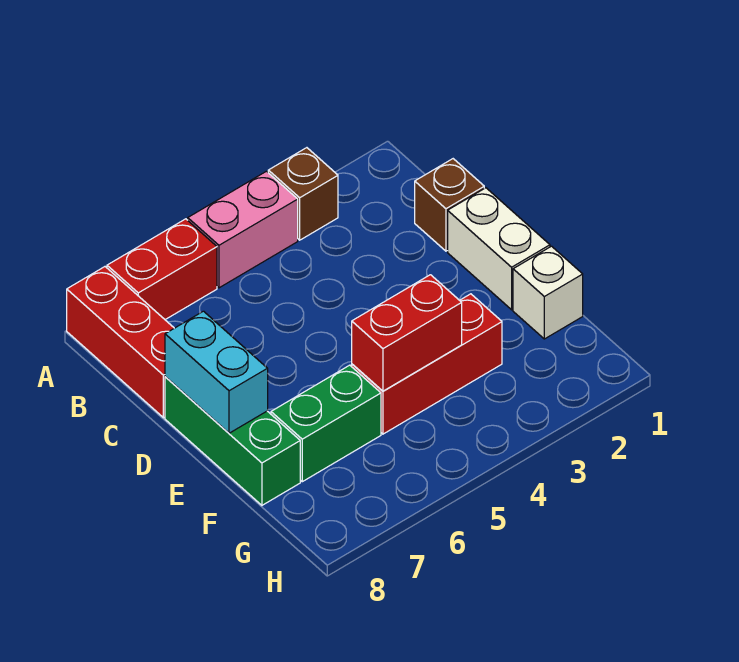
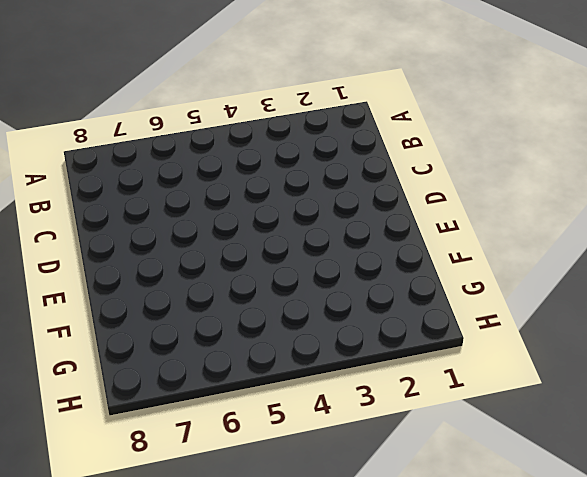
none -> brown brick A3 level 1
none -> pink brick A4:A5 level 1
none -> red brick A6:A7 level 1

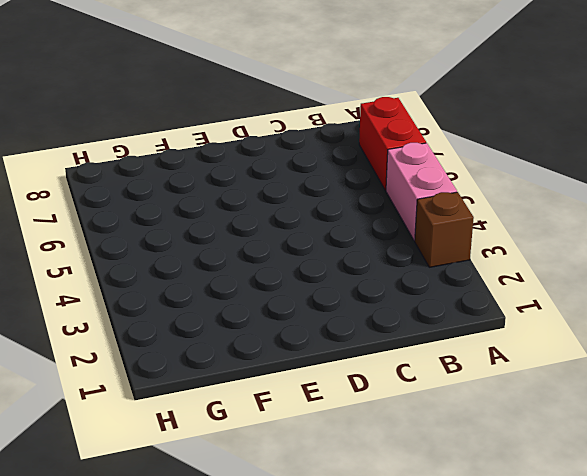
none -> red brick A8:C8 level 1
none -> brown brick C1 level 1
none -> white brick D1:E1 level 1

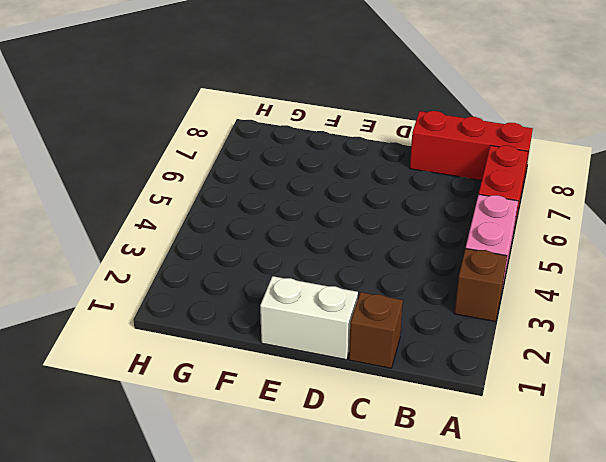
none -> green brick D8:F8 level 1
none -> white brick F1 level 1
none -> red brick F3:F5 level 1

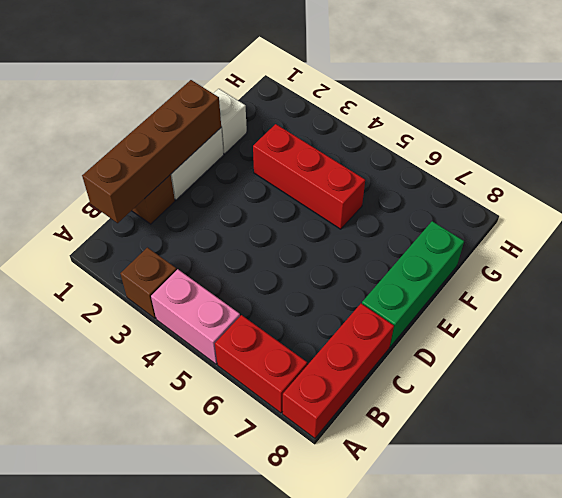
brown brick B1:E1 level 2 -> none
none -> green brick F6:F7 level 1
none -> cyan brick D8:E8 level 2
none -> red brick F4:F5 level 2

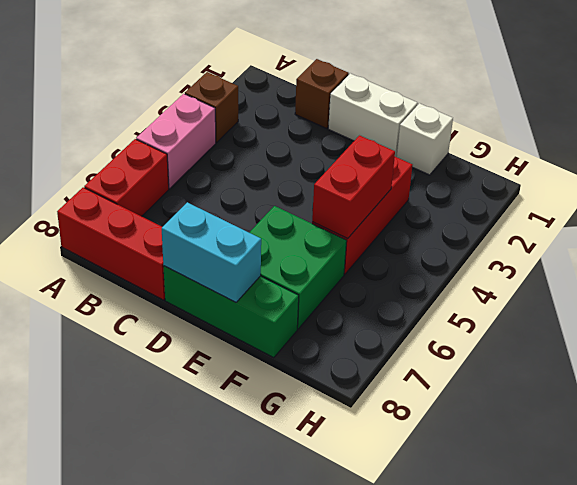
green brick E6:F7 level 1 -> green brick F6:F7 level 1

